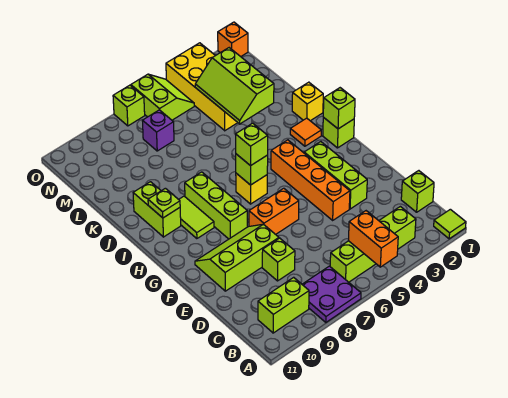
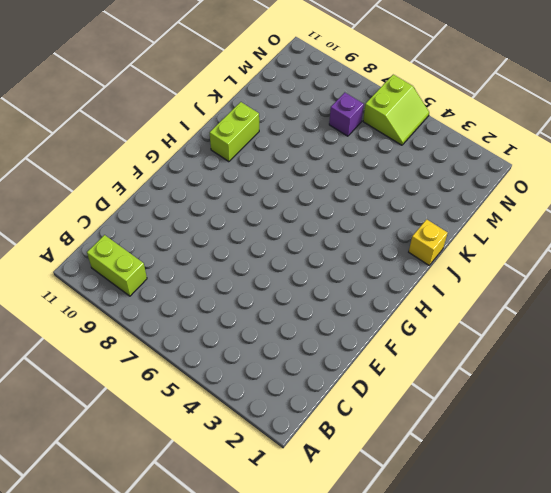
none -> lime tile A1 level 1
none -> purple plate A7:B8 level 1
none -> lime brick B3:B6 level 1

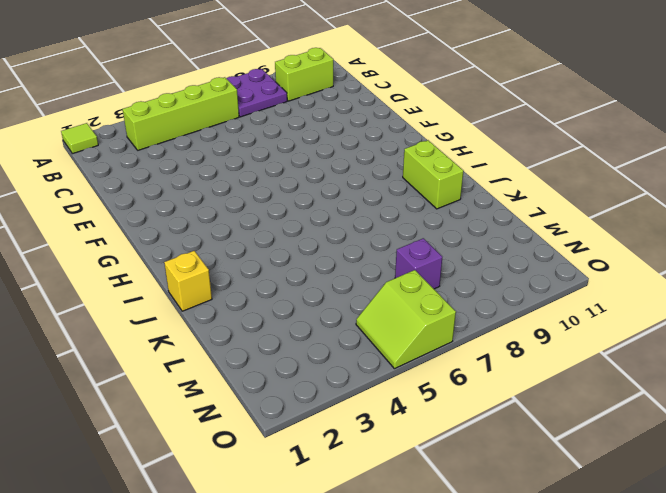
none -> lime brick C1 level 1
none -> lime brick D8 level 1
none -> lime brick E3:G3 level 1

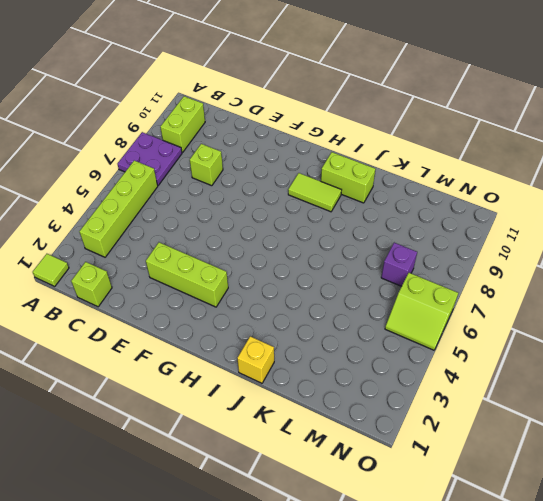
none -> orange brick E4:H4 level 1
none -> lime slope E8:F10 level 1 top E
none -> orange brick F6:F7 level 1

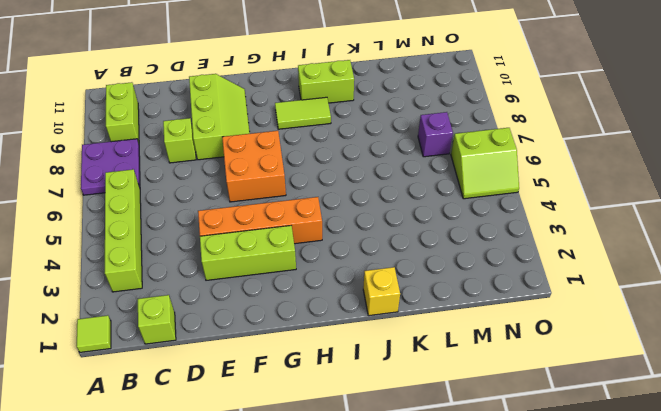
orange brick F6:G7 level 1 -> orange brick F6:F7 level 1
none -> lime brick G8:I8 level 1
none -> lime brick H1 level 1
none -> yellow brick H6 level 1

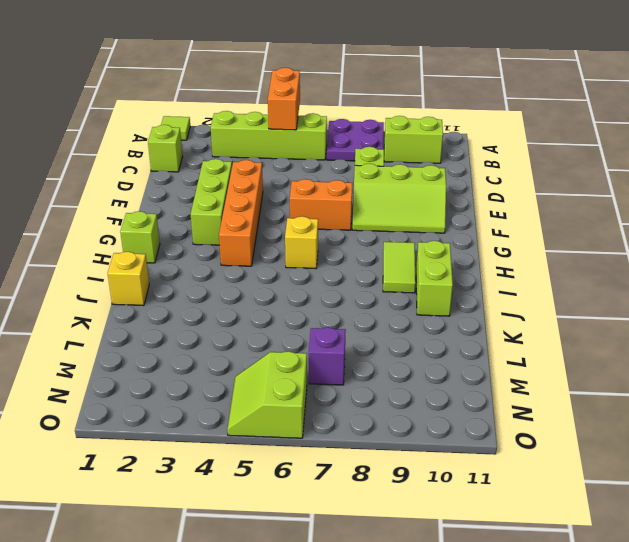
none -> lime brick G8:I8 level 1
none -> orange tile I2 level 1
none -> yellow brick L3:O4 level 1

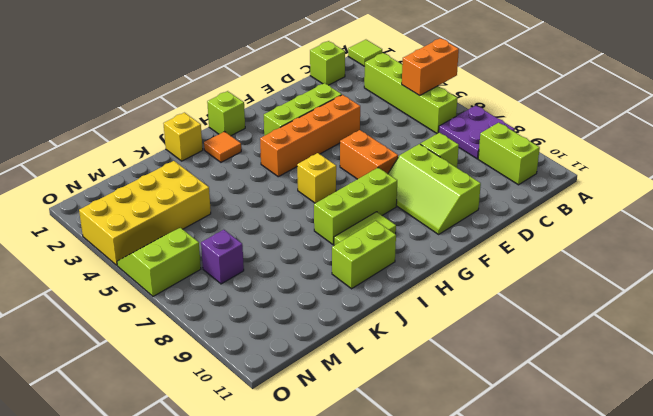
none -> orange brick O1 level 1
none -> lime brick O7 level 1
none -> lime brick H1 level 2

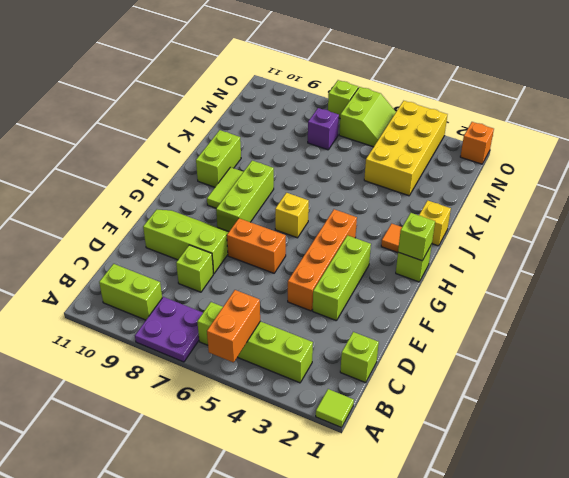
none -> lime brick H6 level 2
none -> lime plate I10 level 2
none -> lime slope K3:M4 level 2 top 3

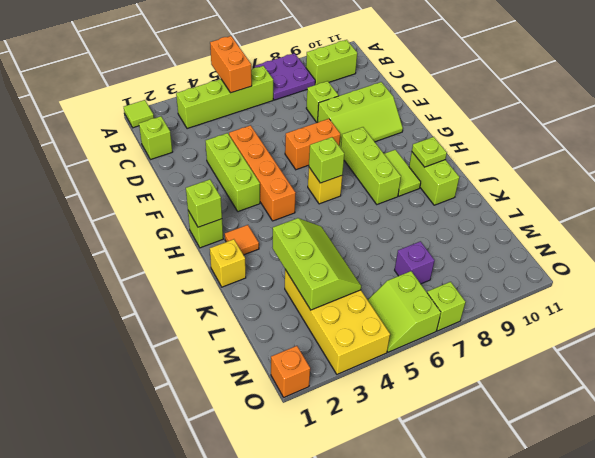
none -> lime brick H6 level 3

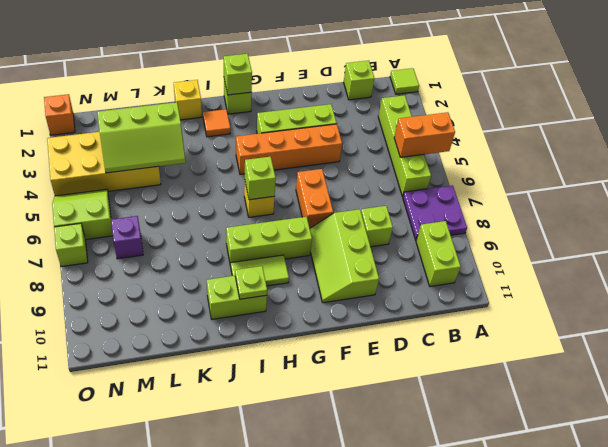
none -> lime brick H6 level 3

